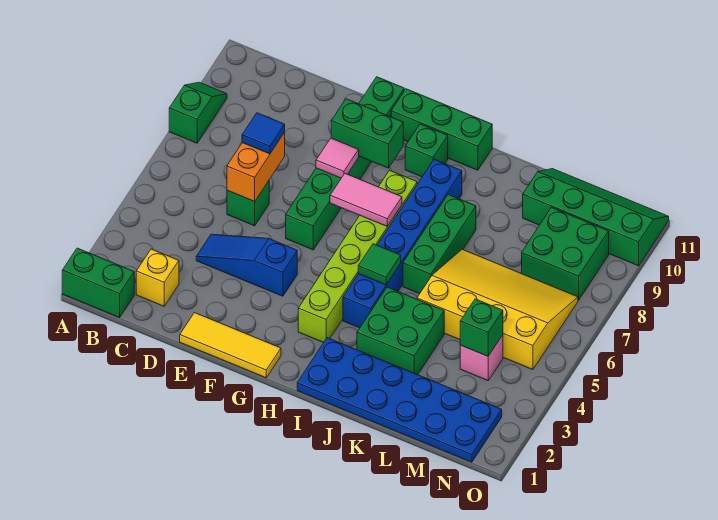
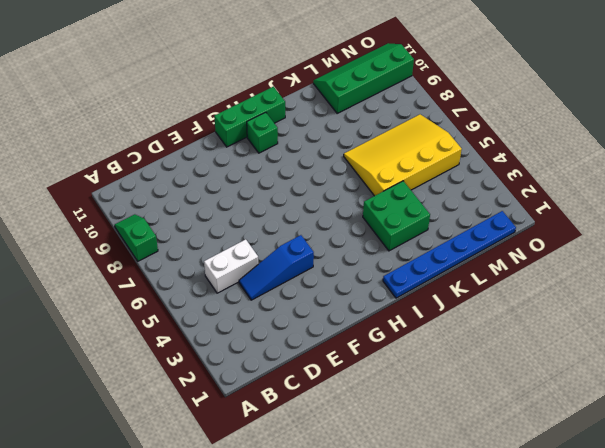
white brick C5:D5 level 1 -> none
blue plate I1:N1 level 1 -> blue plate I1:N2 level 1
none -> green brick A1:B1 level 1
none -> yellow brick C2 level 1
none -> green brick D6 level 1

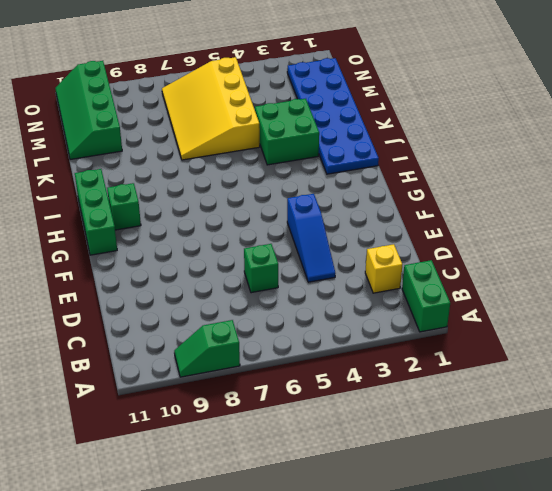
none -> yellow tile E1:G1 level 1
none -> green brick F6:F11 level 1
none -> lime brick H3:H8 level 1

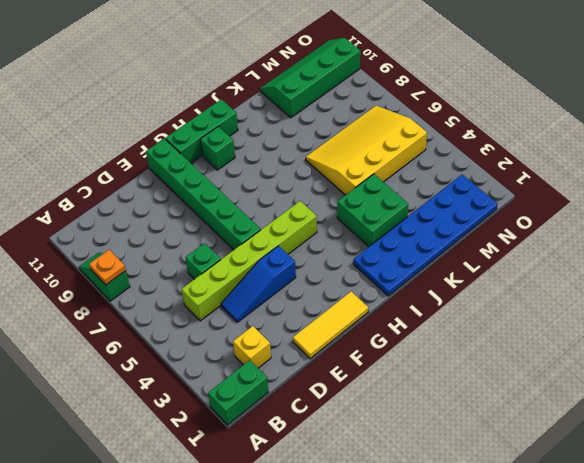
orange plate A8 level 2 -> none
lime brick C5:H5 level 1 -> lime brick H3:H8 level 1
none -> blue brick I4:I9 level 1
none -> green brick J6:J8 level 1
none -> pink brick M4 level 1

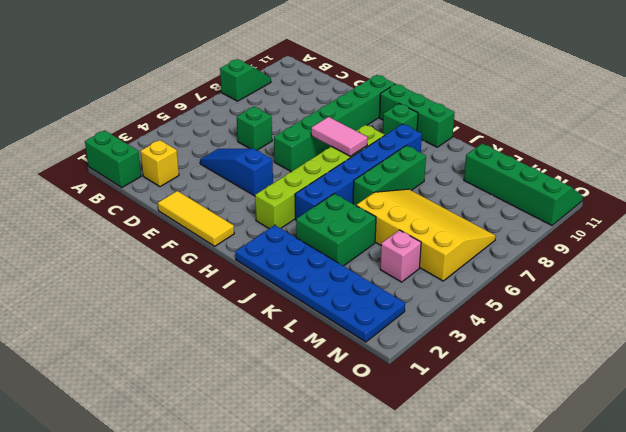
none -> green brick M8:N9 level 1
none -> orange brick D6:D7 level 2
none -> pink tile F8 level 2

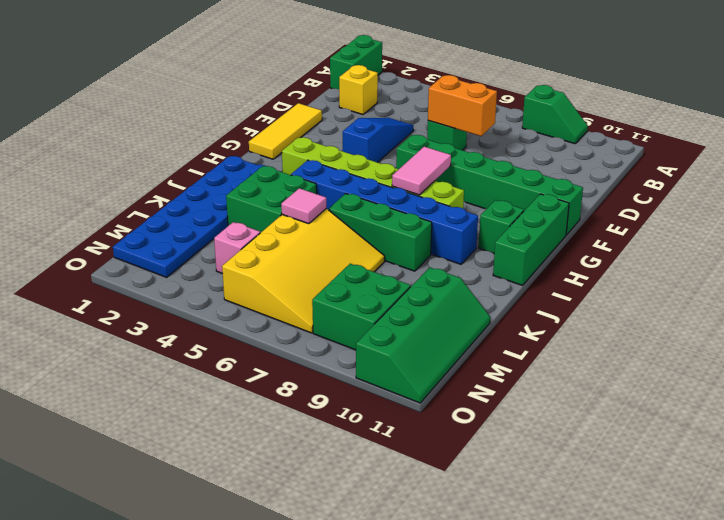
pink tile K5 level 2 -> pink tile F8 level 2
none -> green brick F9:G9 level 2
none -> green tile I5 level 2
none -> green brick M4 level 2

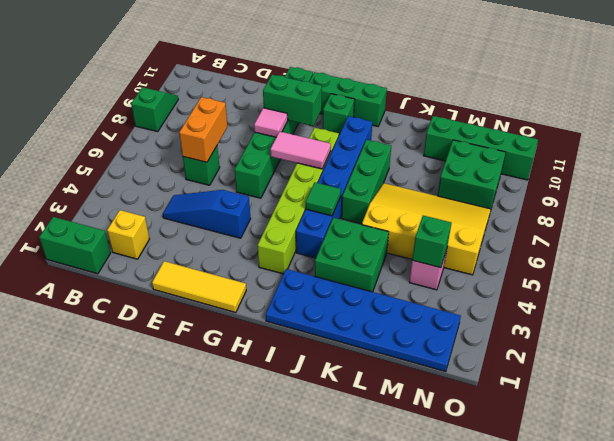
none -> blue tile D7 level 3

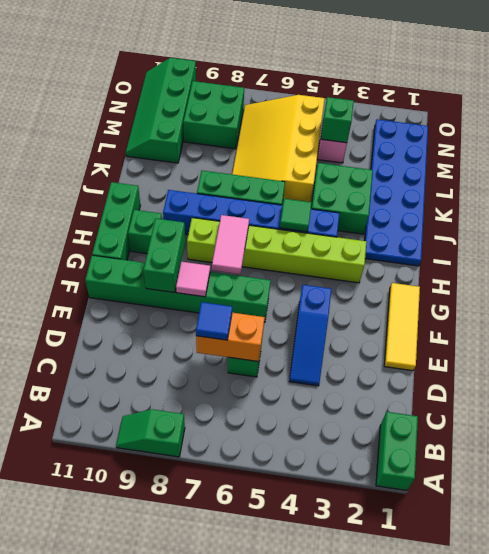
none -> yellow brick C2 level 1

